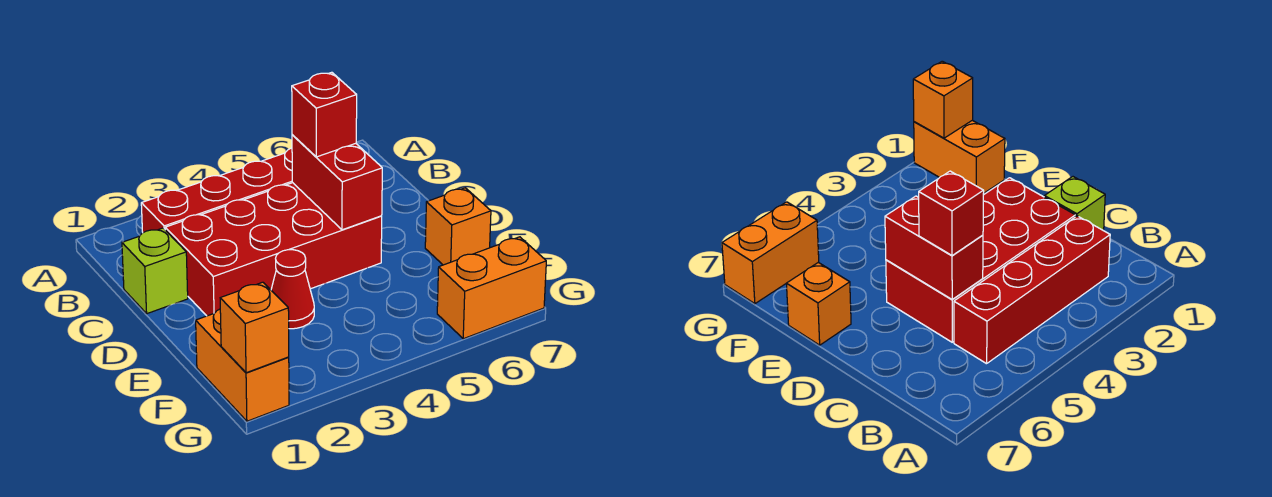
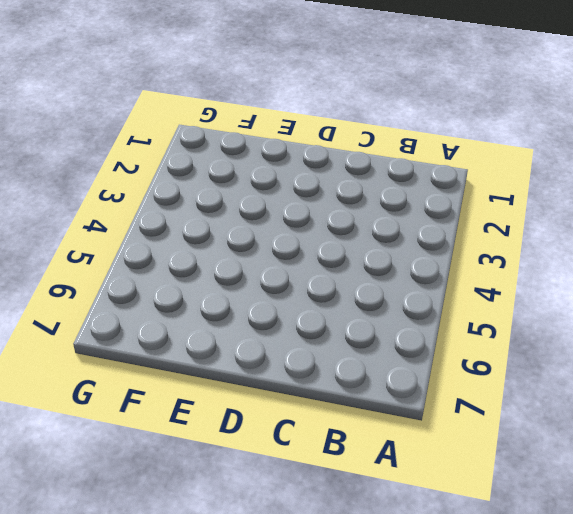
none -> red brick B2:B5 level 1
none -> lime brick C1 level 1

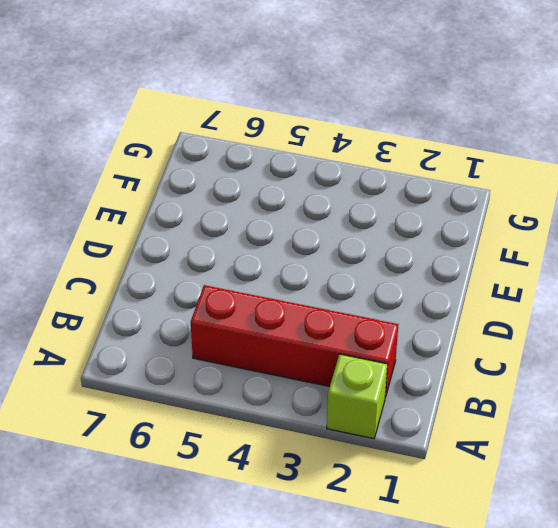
lime brick A2 level 1 -> lime brick C1 level 1
none -> red brick C2:D5 level 1
none -> red cone E3 level 1

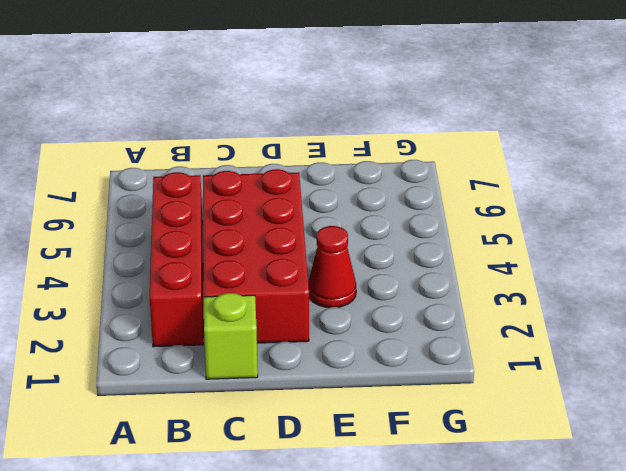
none -> orange brick E7 level 1
none -> orange brick F1:G1 level 1

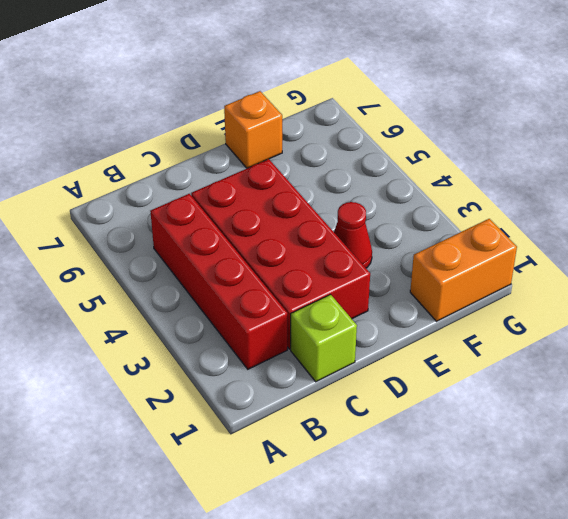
none -> orange brick G6:G7 level 1
none -> red brick C5:D5 level 2

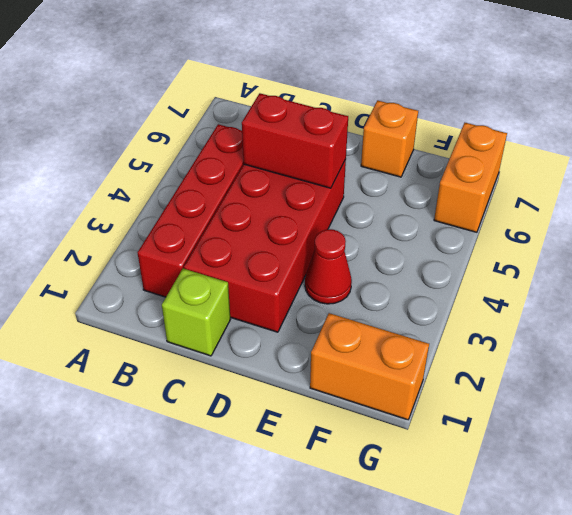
none -> orange brick G1 level 2
none -> red brick C5 level 3

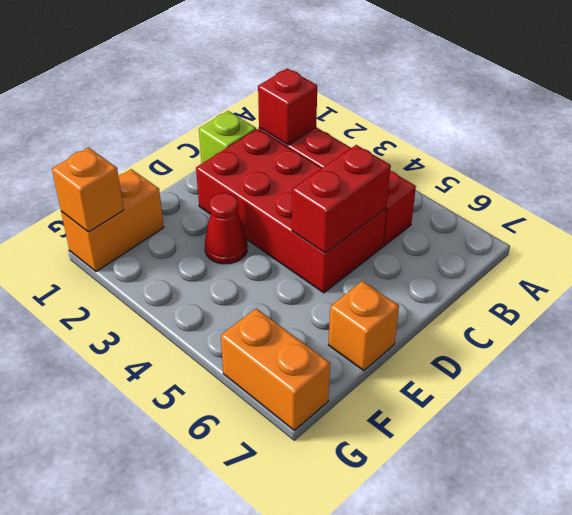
red brick B2 level 2 -> red brick C5 level 3

